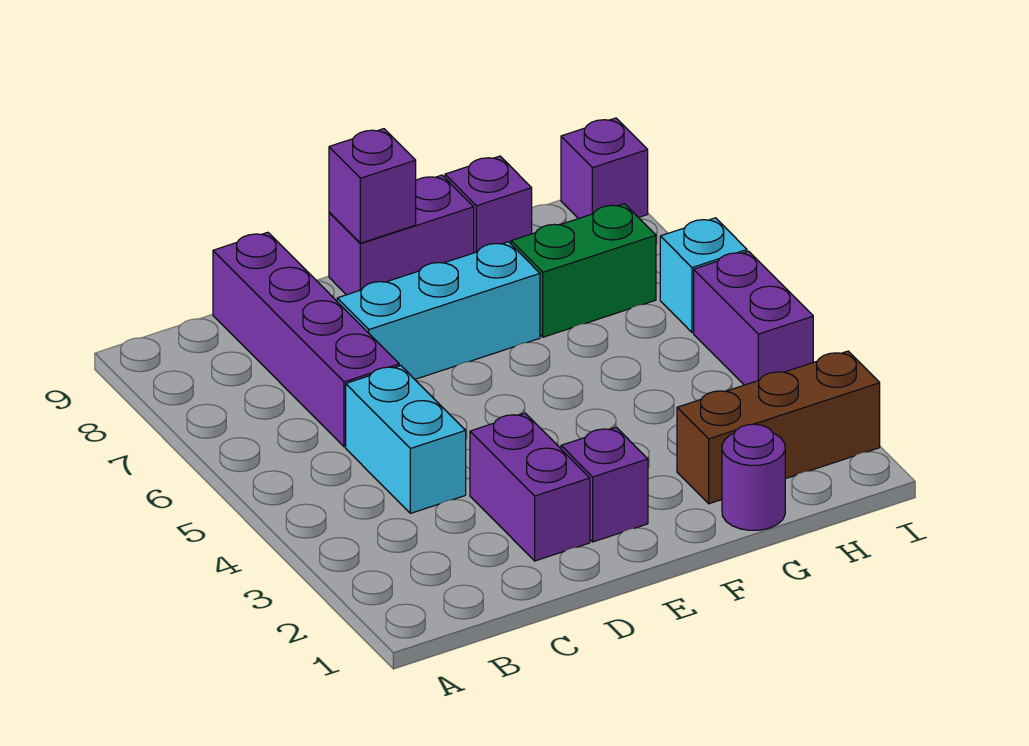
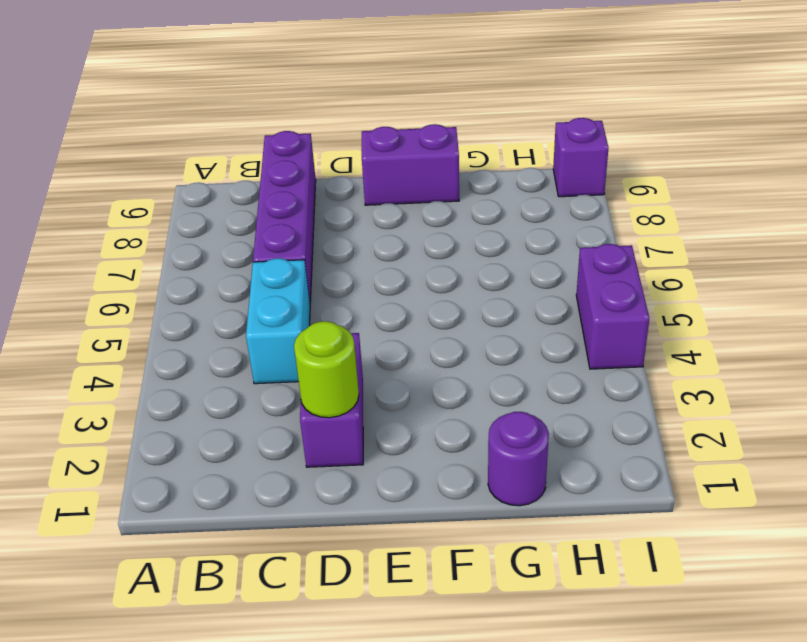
lime round brick D2 level 2 -> none
none -> cyan brick D7:F7 level 1
none -> purple brick E2 level 1
none -> brown brick G2:I2 level 1

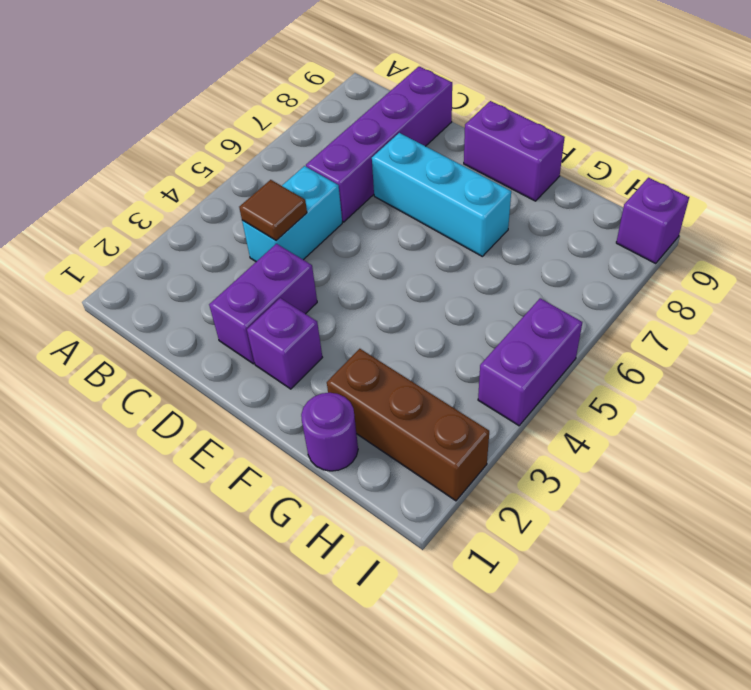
brown tile C4 level 2 -> none
none -> green brick G7:H7 level 1
none -> purple brick G9 level 1
none -> cyan brick I6 level 1

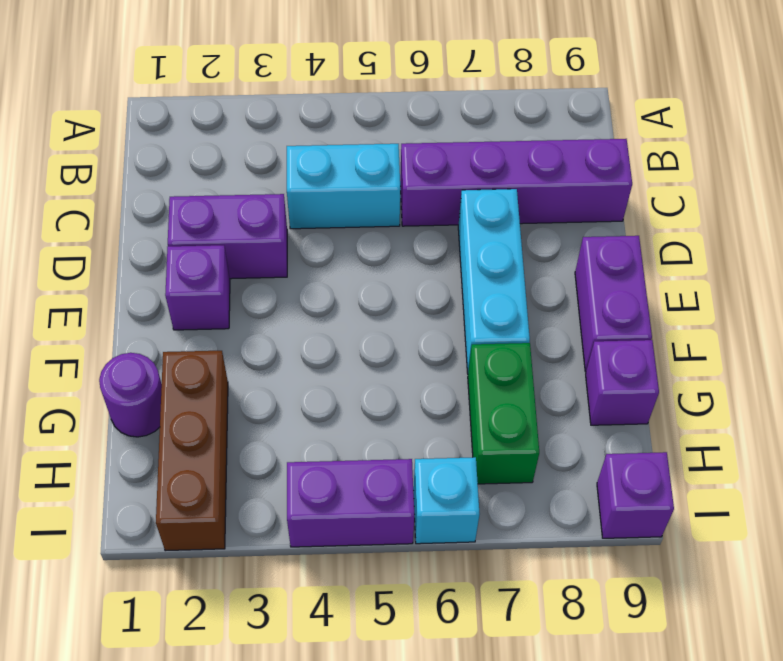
none -> purple brick E9 level 2

